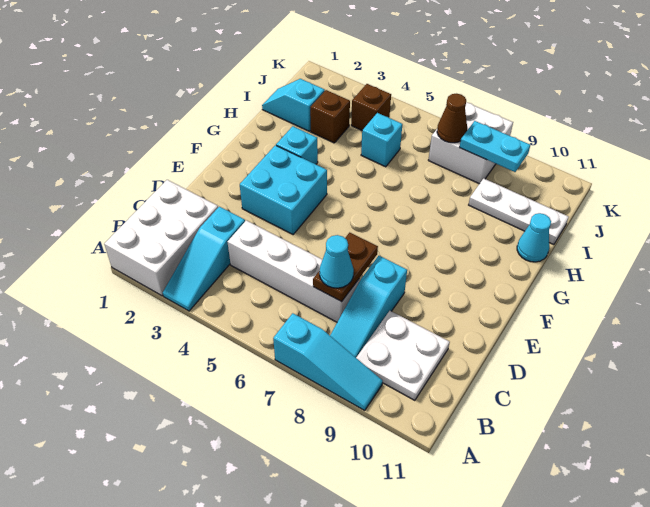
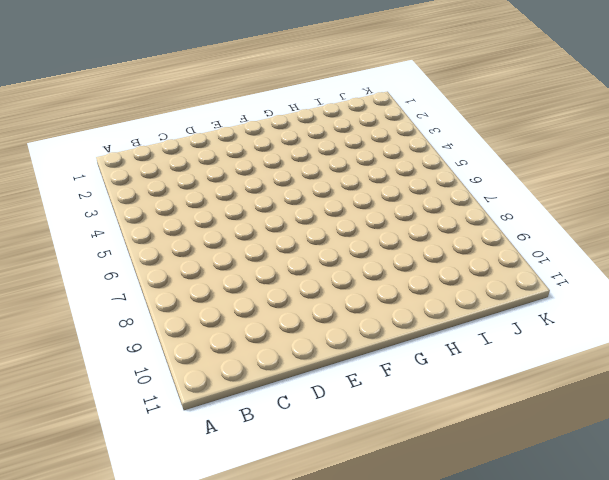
none -> white brick A1:C2 level 1
none -> cyan slope A3:C3 level 1 top C
none -> cyan slope A7:A9 level 1 top 7

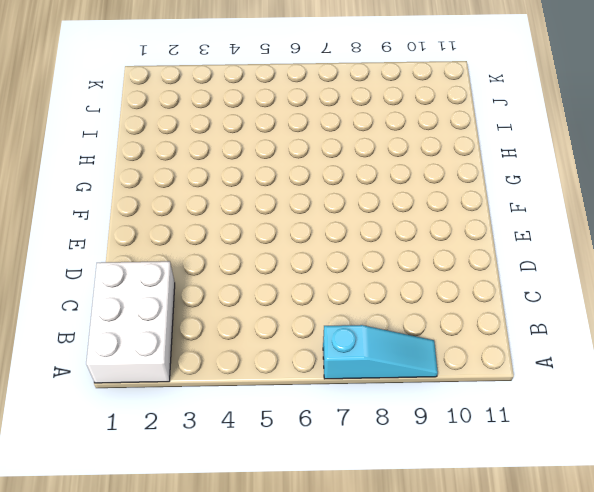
none -> cyan slope A3:C3 level 1 top C
none -> cyan slope B8:D8 level 1 top D
none -> white plate B9:C10 level 1

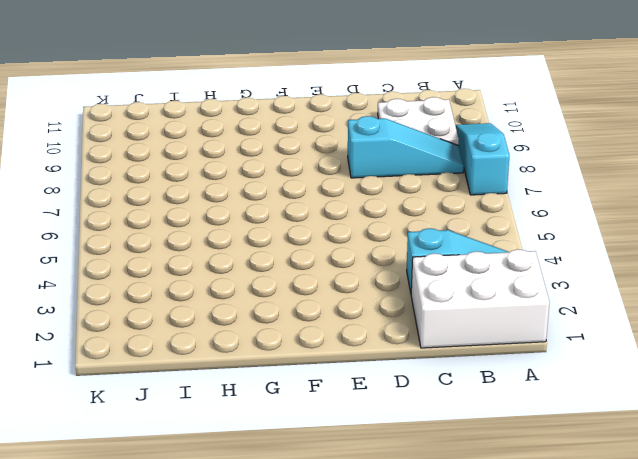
none -> white brick C4:C7 level 1
none -> cyan brick E3:F4 level 1
none -> cyan brick G3 level 1

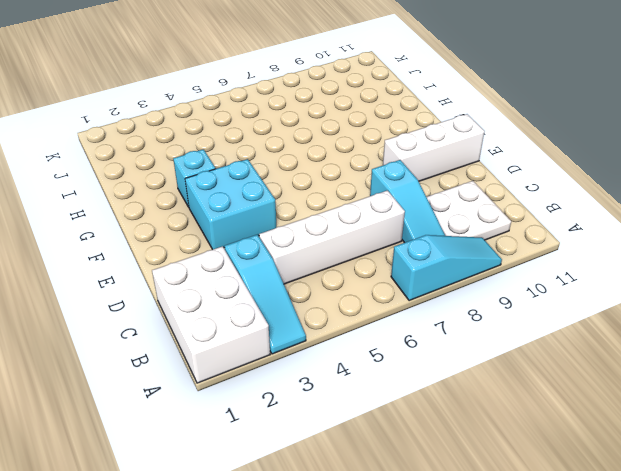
white brick E9:E11 level 1 -> none
none -> cyan cone H11 level 1
none -> cyan slope I1:I2 level 1 top 2
none -> brown brick I3 level 1

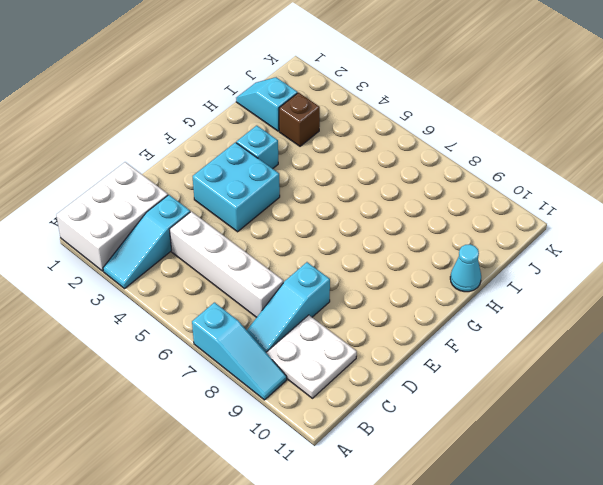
none -> cyan brick I5 level 1
none -> white plate I9:I11 level 1
none -> brown brick J4 level 1

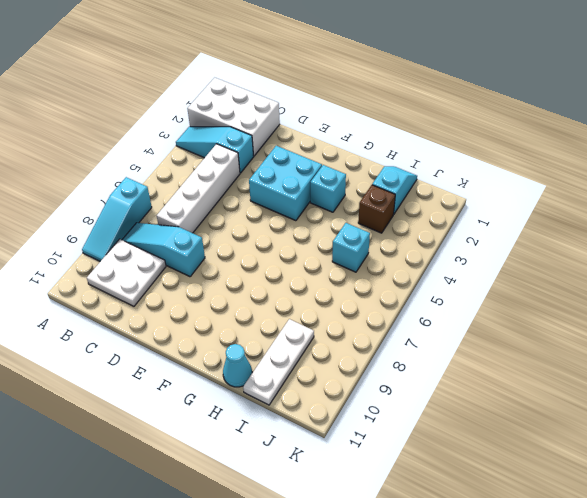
none -> brown brick J4 level 1
none -> white brick J7:K8 level 1
none -> brown plate C7:D7 level 2

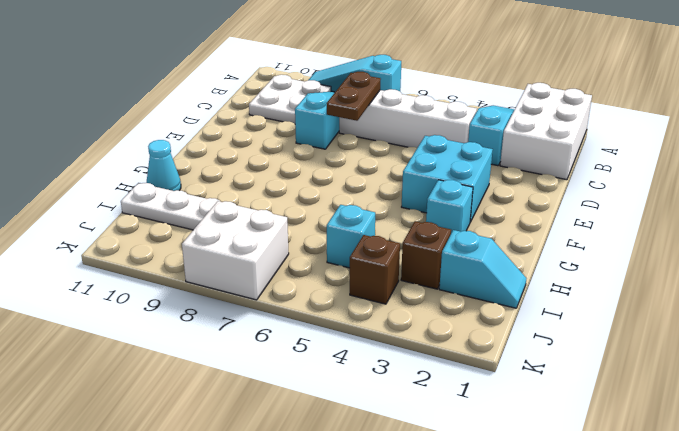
none -> brown cone J7 level 2
none -> cyan plate J8:J9 level 2
none -> cyan cone C7 level 3

